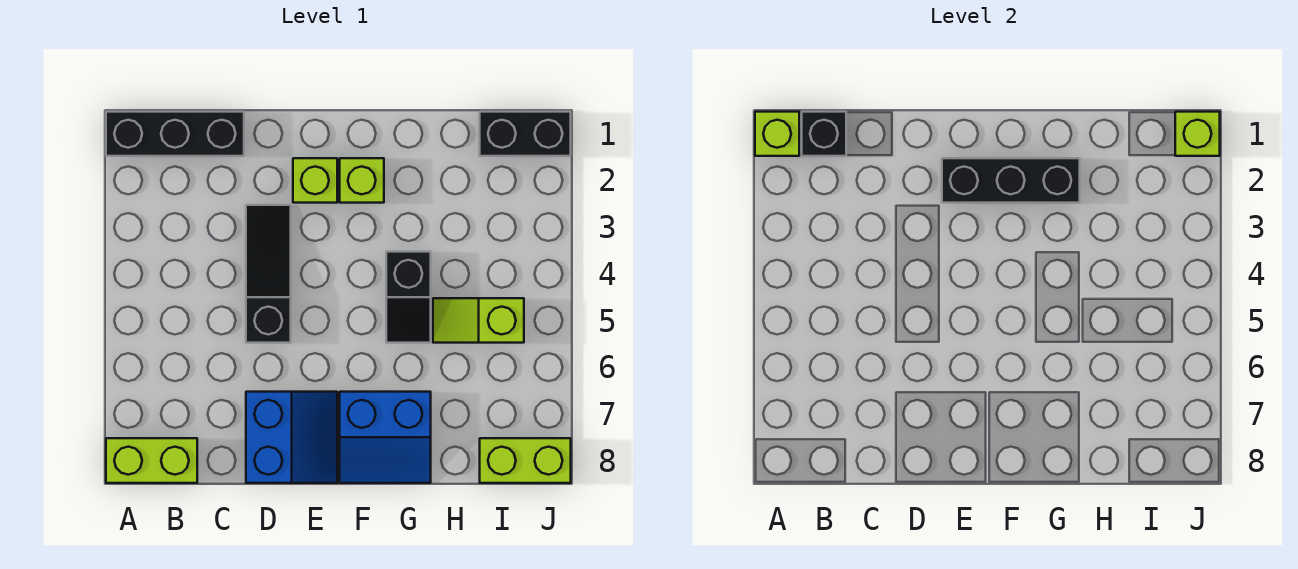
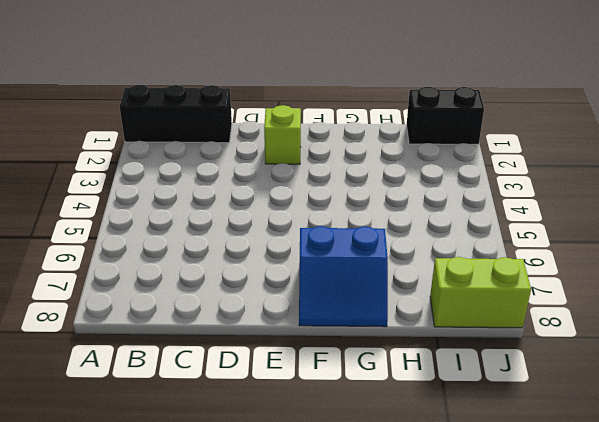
none -> lime brick A8:B8 level 1
none -> black slope D3:D5 level 1 top 5
none -> blue slope D7:E8 level 1 top D

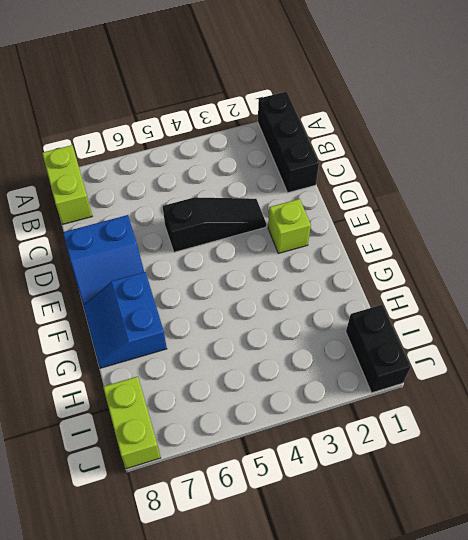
none -> lime brick F2 level 1
none -> black slope G4:G5 level 1 top 4
none -> lime slope H5:I5 level 1 top I

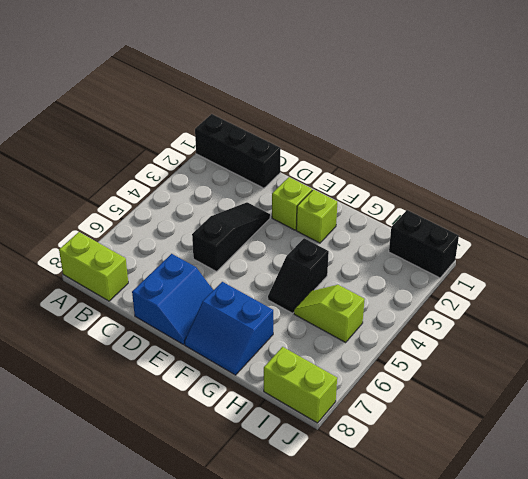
none -> lime brick A1 level 2
none -> black brick B1 level 2
none -> black brick E2:G2 level 2

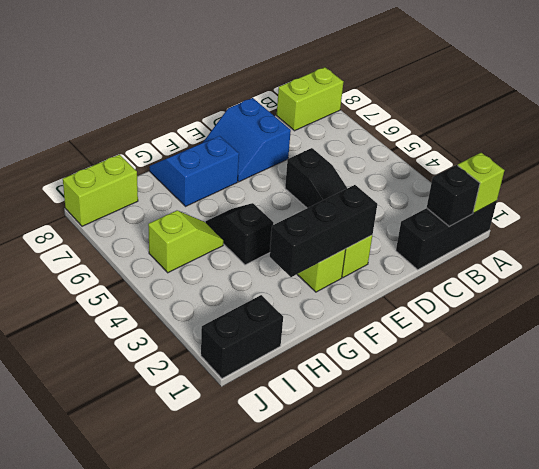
none -> lime brick J1 level 2

